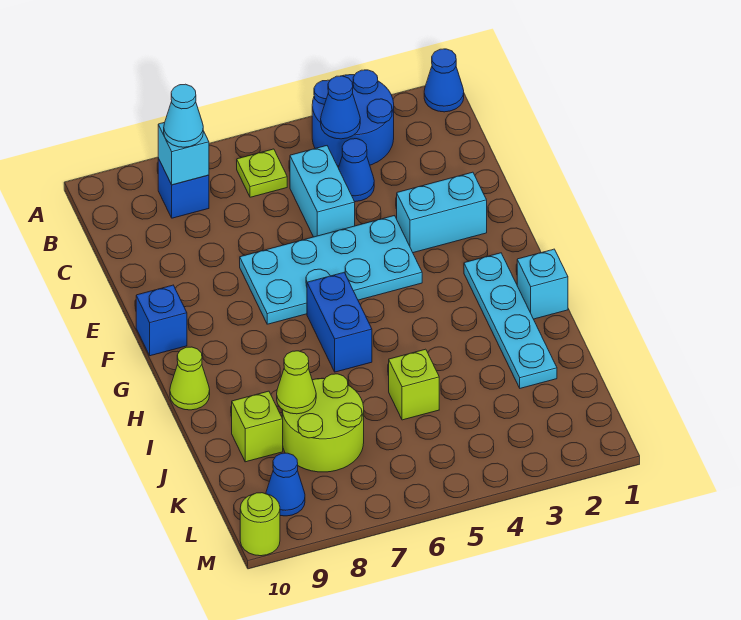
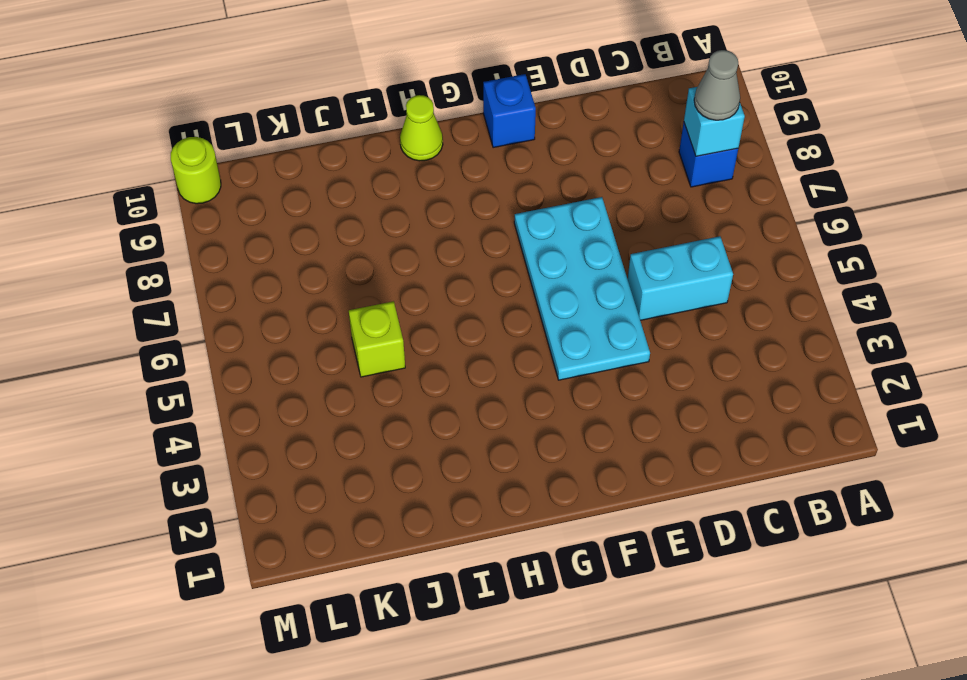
grey cone B8 level 3 -> cyan cone B8 level 3
none -> blue cone A1 level 1
none -> blue round brick A3:B4 level 1
none -> lime plate B6 level 1

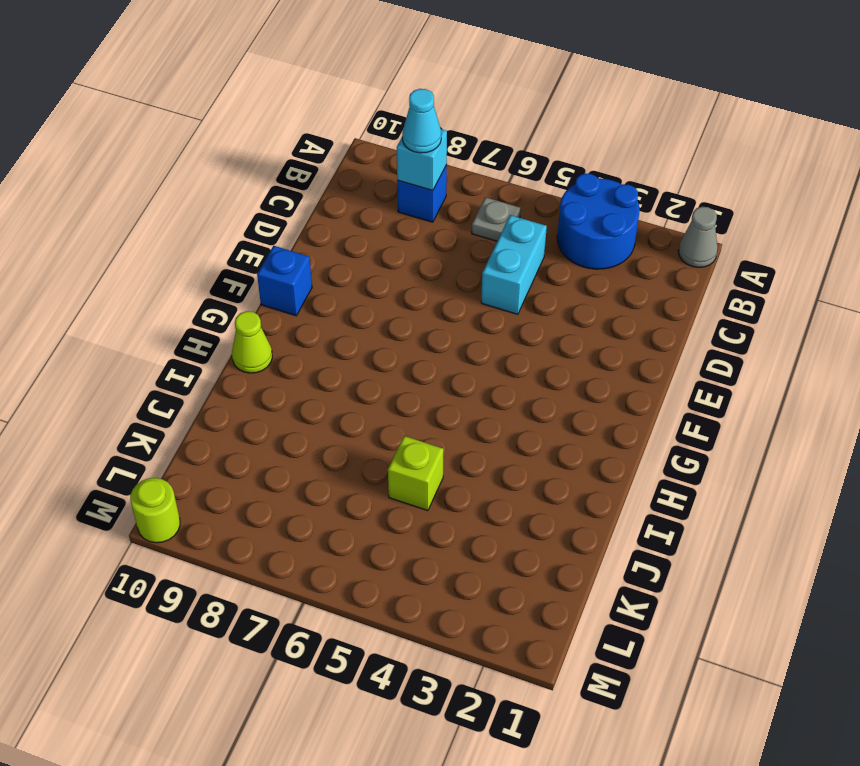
grey cone A1 level 1 -> blue cone A1 level 1
grey plate B6 level 1 -> lime plate B6 level 1
none -> blue cone C4 level 1
none -> cyan brick E2:E3 level 1
none -> cyan plate E4:F7 level 1

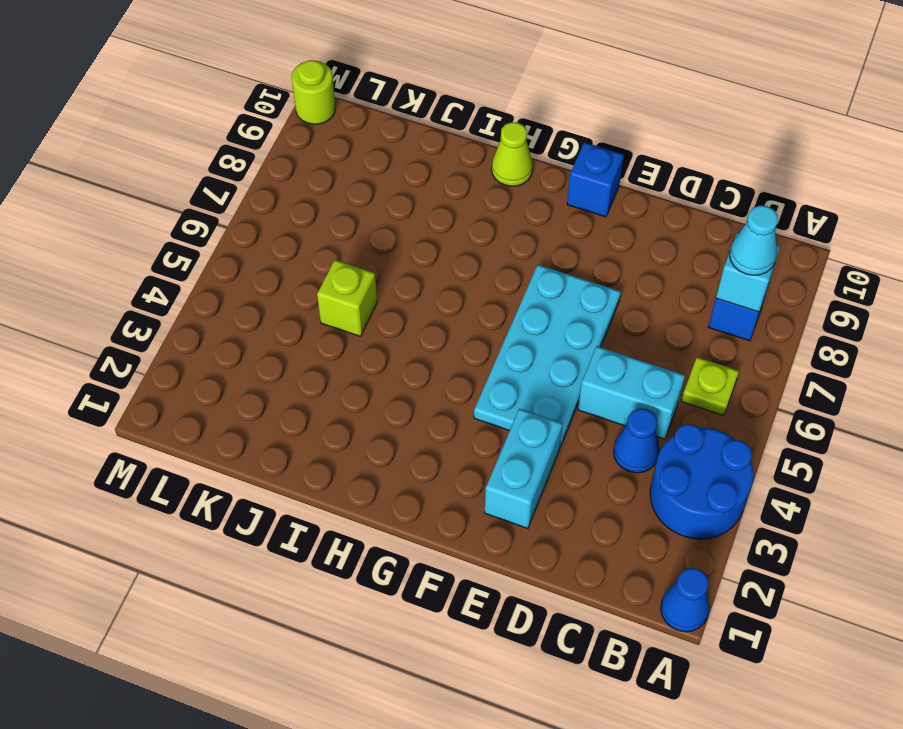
none -> cyan plate G2:J2 level 1
none -> blue brick G6:H6 level 1
none -> cyan brick H1 level 1

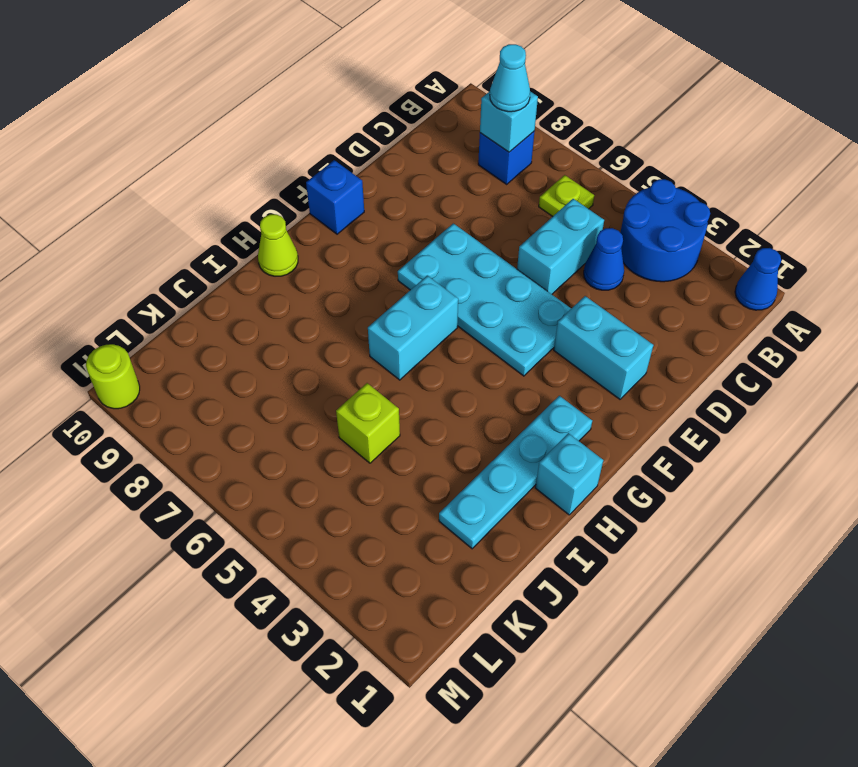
cyan brick G6:H6 level 1 -> blue brick G6:H6 level 1
none -> lime round brick J7:K8 level 1
none -> lime brick J9 level 1
none -> blue cone L9 level 1

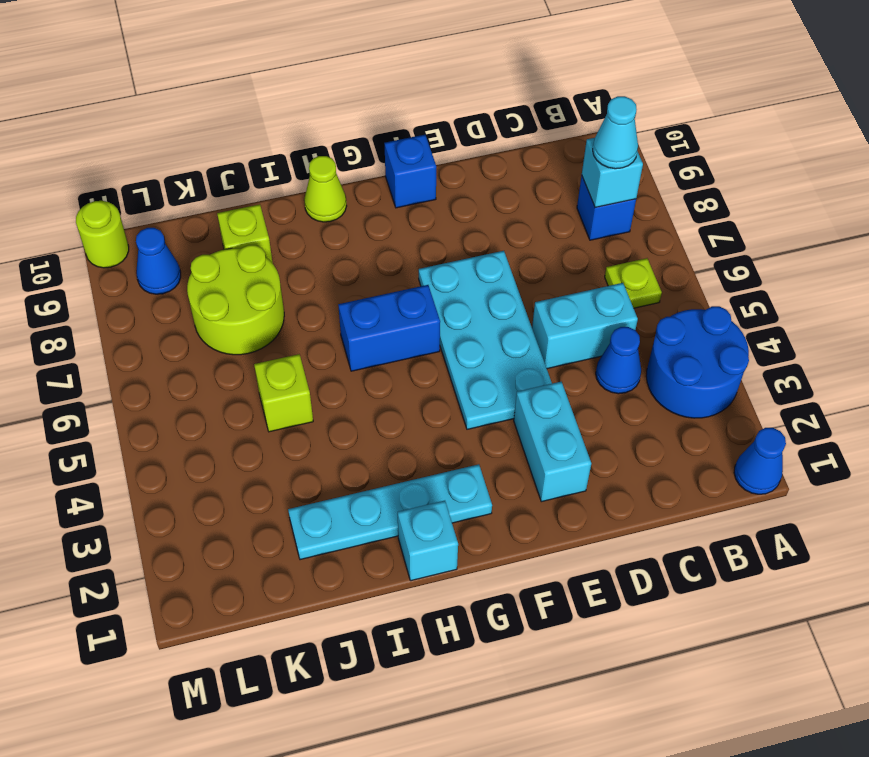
none -> blue cone B4 level 2
none -> lime cone J8 level 2

